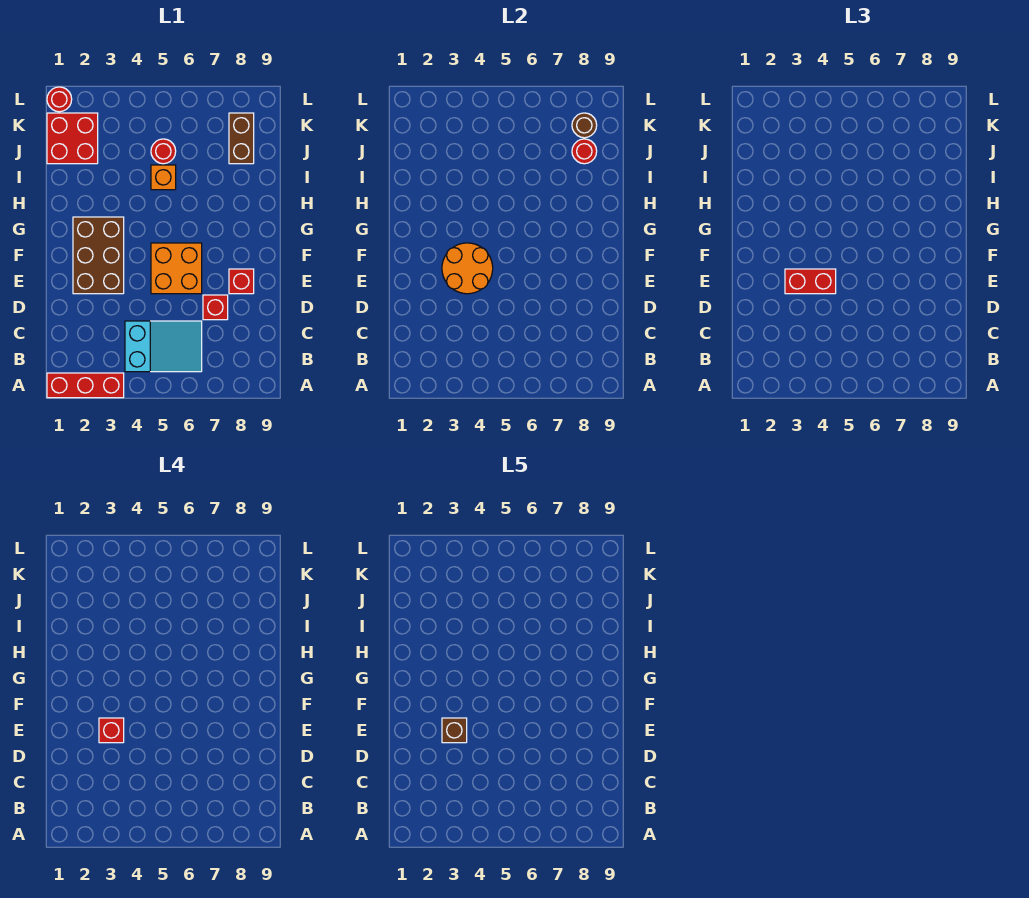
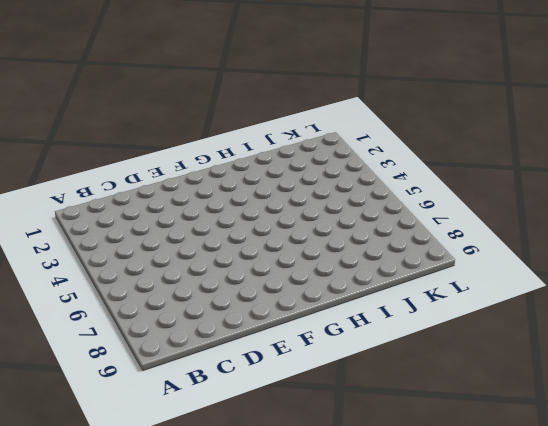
none -> red brick A1:A3 level 1
none -> cyan slope B4:C6 level 1 top 4
none -> red brick D7 level 1

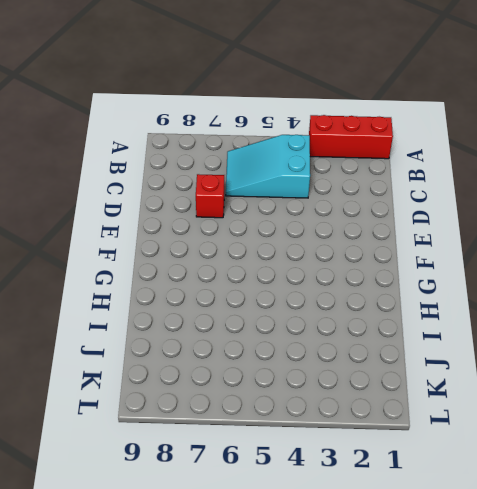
none -> brown brick E2:G3 level 1
none -> orange brick E5:F6 level 1
none -> red brick E8 level 1

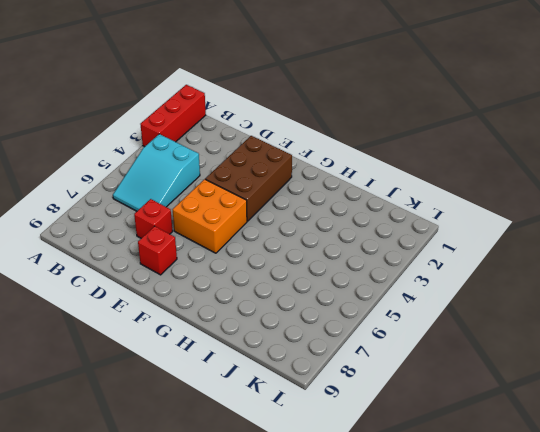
brown brick E2:F4 level 1 -> brown brick E2:G3 level 1
none -> orange brick I5 level 1
none -> red brick J1:K2 level 1
none -> red round brick J5 level 1

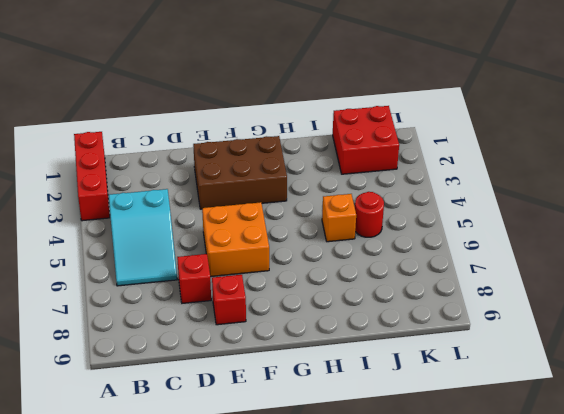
none -> brown brick J8:K8 level 1
none -> red round brick L1 level 1
none -> orange round brick E3:F4 level 2

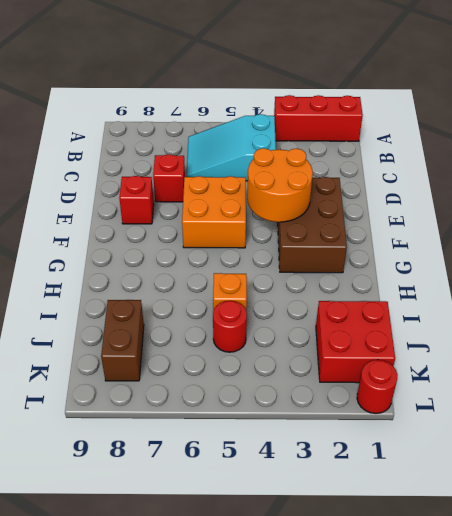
none -> red round brick J8 level 2
none -> brown round brick K8 level 2
none -> red brick E3:E4 level 3

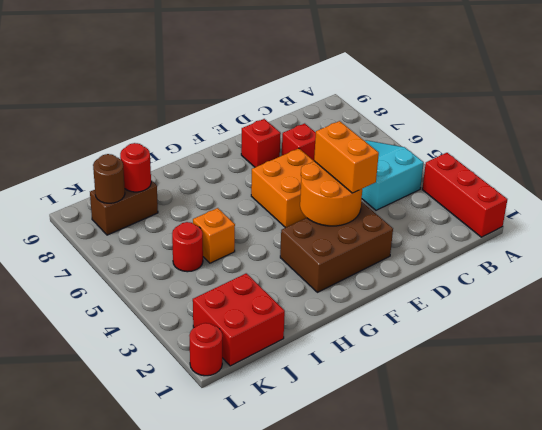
orange brick E3:E4 level 3 -> red brick E3:E4 level 3
none -> red brick E3 level 4
none -> brown brick E3 level 5

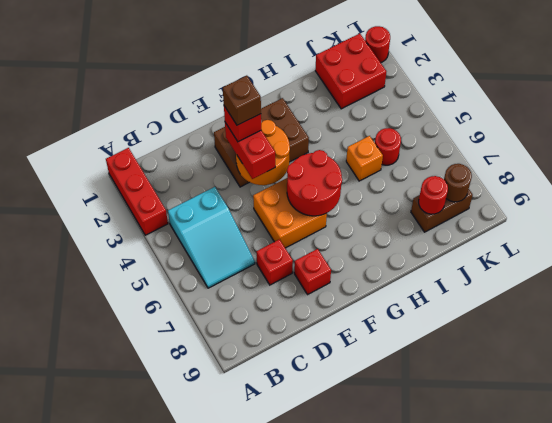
red round brick F5:G6 level 2 -> none

